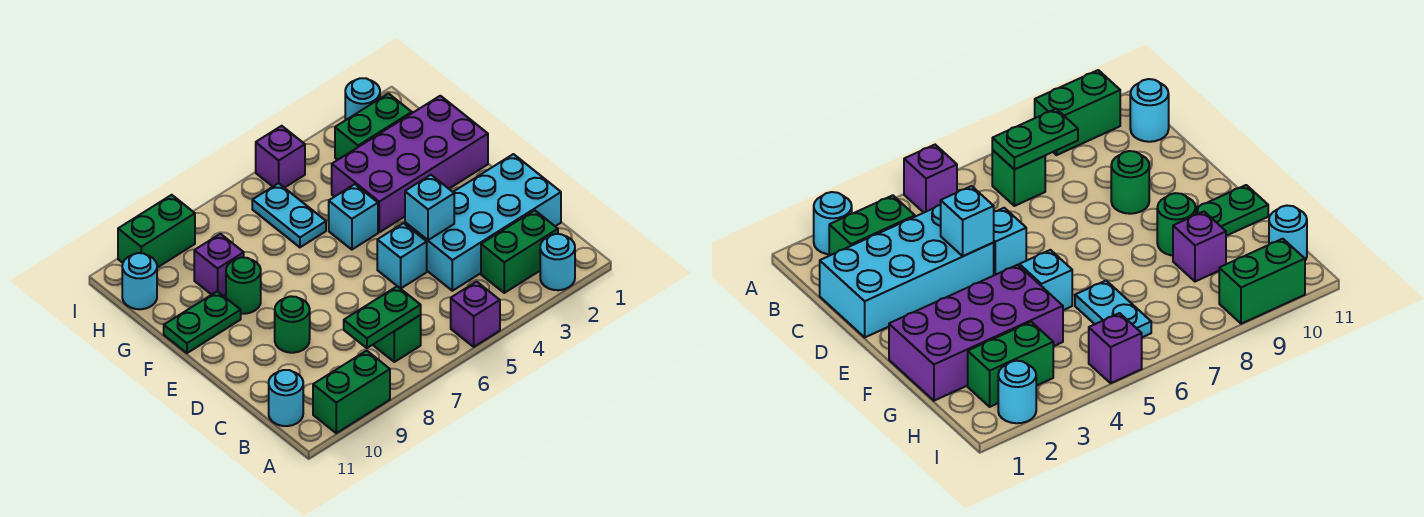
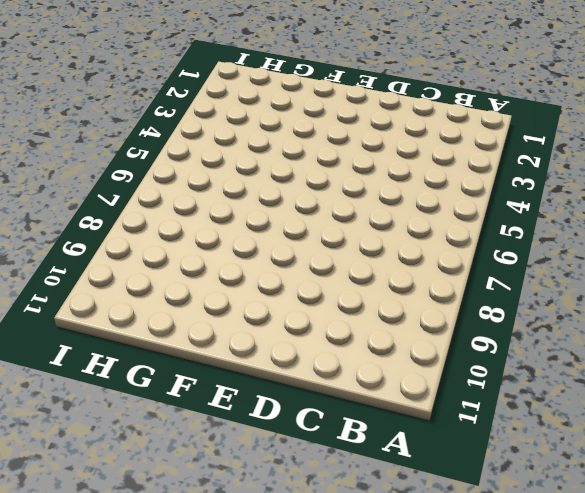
none -> cyan round brick A2 level 1
none -> purple brick A5 level 1
none -> green brick A9:A10 level 1

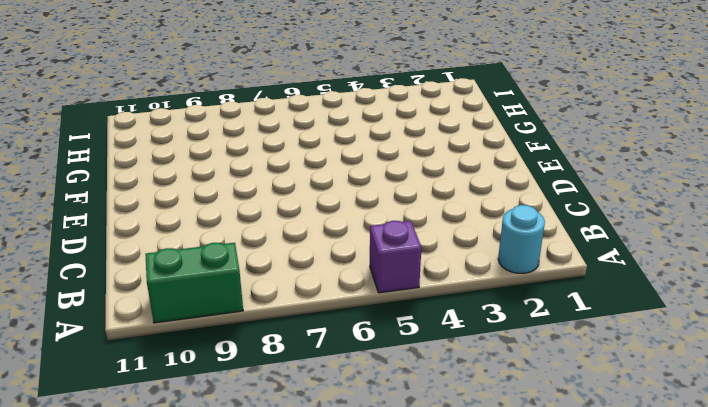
none -> green brick B2:B3 level 1
none -> green brick B7 level 1
none -> cyan round brick B11 level 1

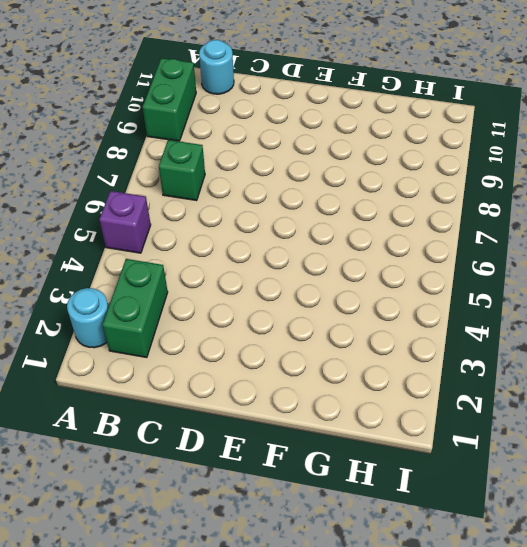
none -> cyan brick C1:D4 level 1
none -> cyan brick D5 level 1
none -> green round brick D9 level 1

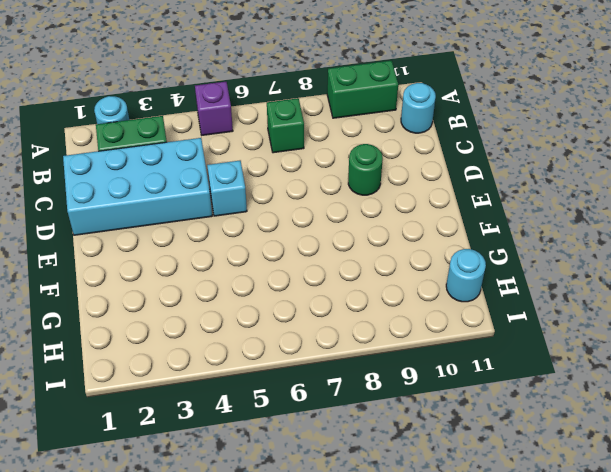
none -> purple brick F1:G4 level 1
none -> cyan brick F5 level 1
none -> green round brick F9 level 1

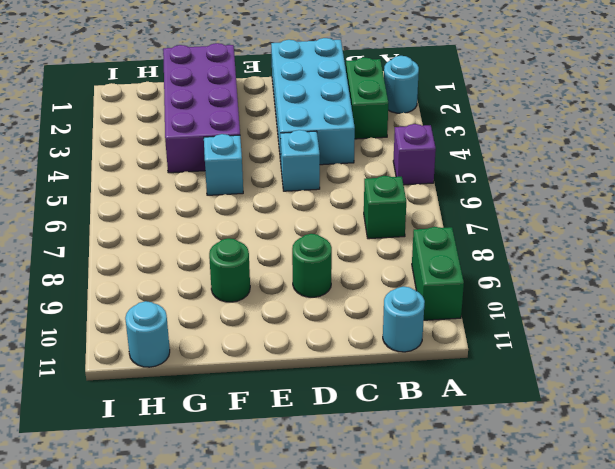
none -> green plate F10:F11 level 1
none -> cyan plate G6:H6 level 1
none -> purple brick G9 level 1

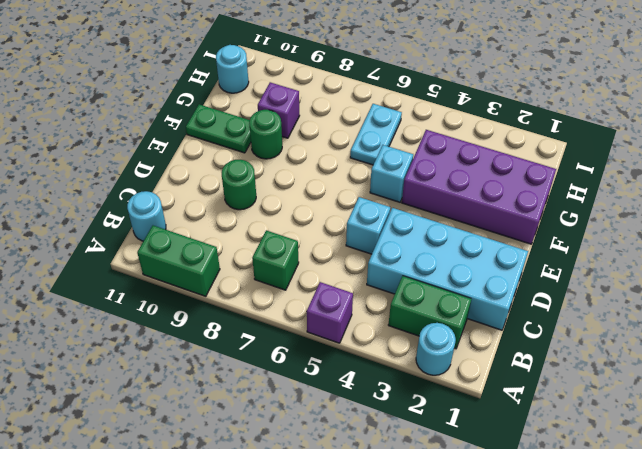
none -> green brick H2:H3 level 1
none -> cyan round brick I2 level 1
none -> purple brick I5 level 1

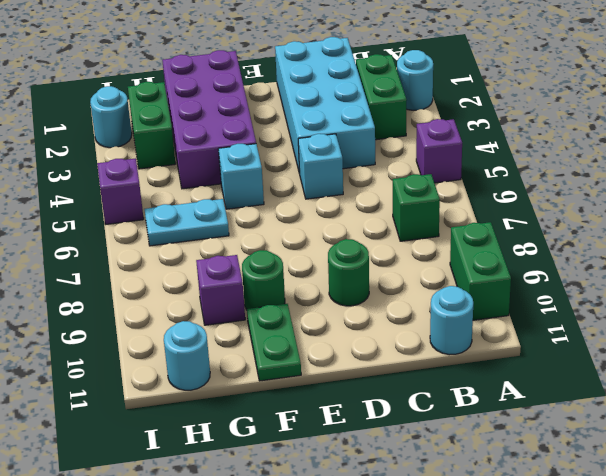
none -> green brick I9:I10 level 1
none -> green plate B7:B8 level 2
none -> cyan brick D4 level 2

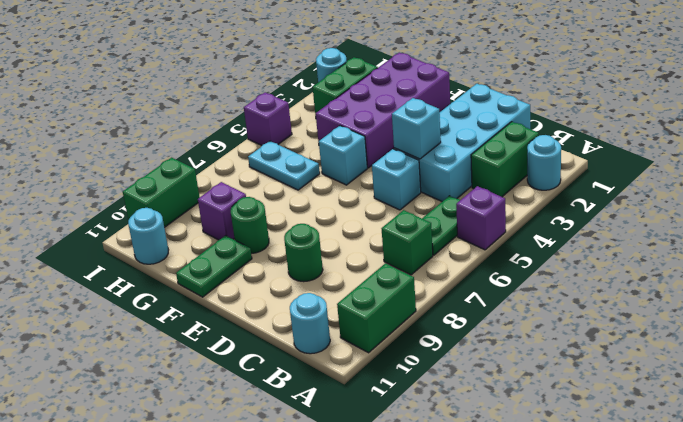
green plate B5:B6 level 1 -> green plate B7:B8 level 2

